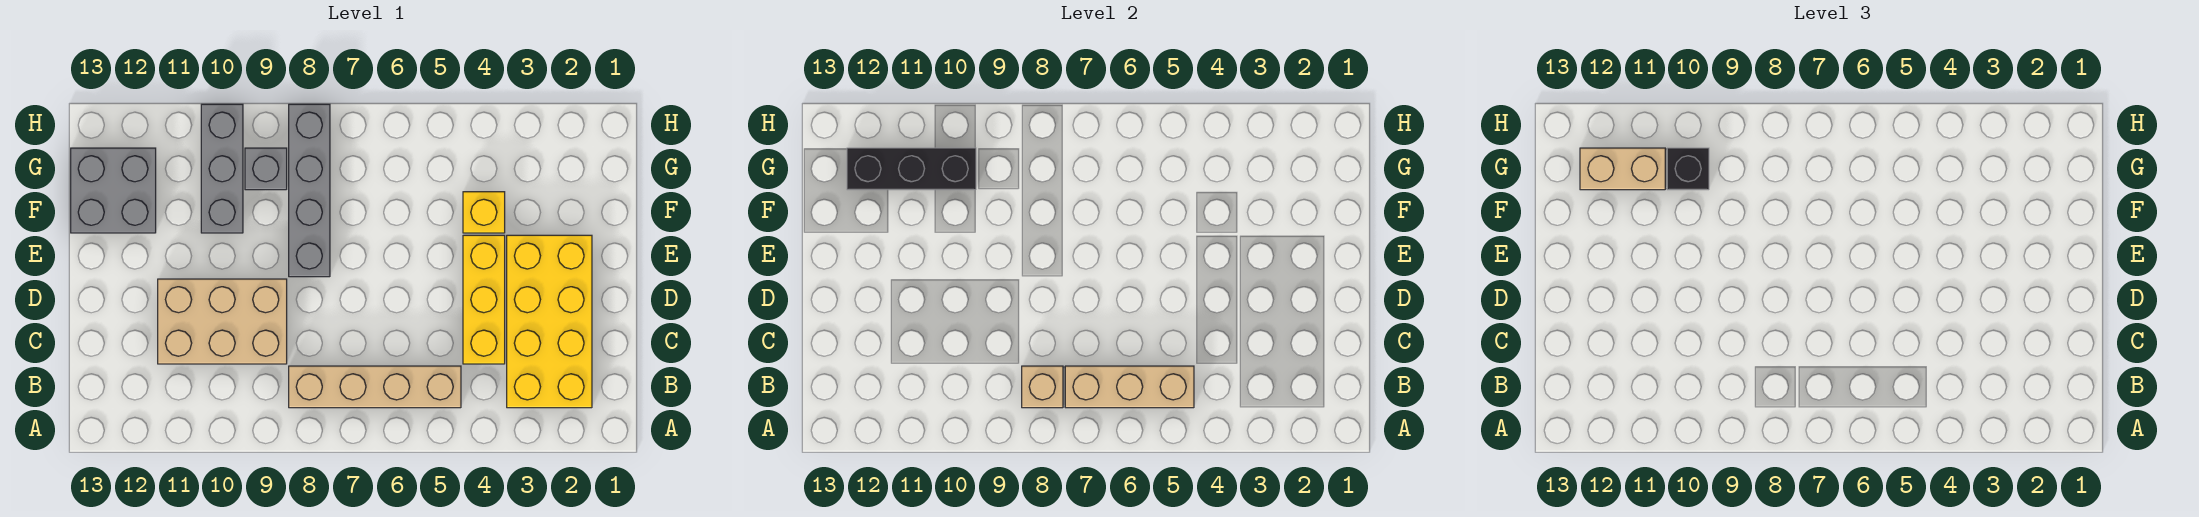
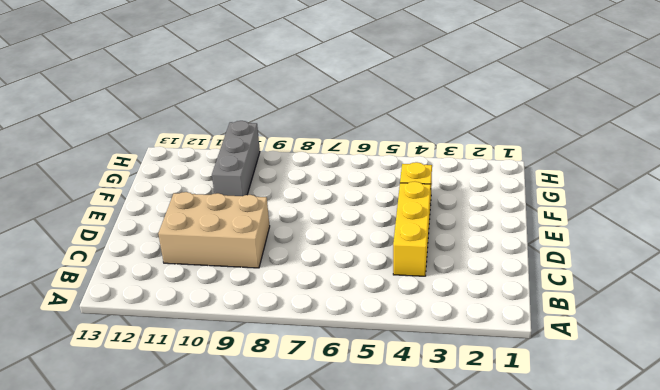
none -> yellow brick B2:E3 level 1
none -> tan brick B5:B8 level 1
none -> grey brick E8:H8 level 1

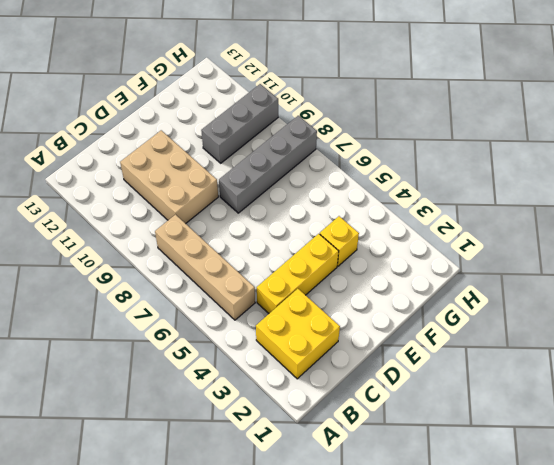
yellow brick B2:C3 level 1 -> yellow brick B2:E3 level 1
none -> grey brick F12:G13 level 1
none -> grey brick G9 level 1
none -> tan brick B5:B7 level 2

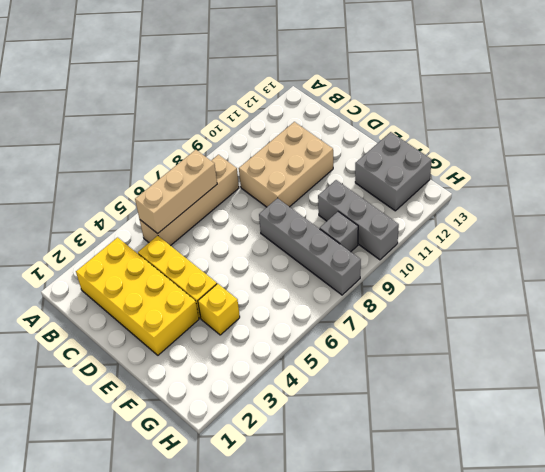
none -> tan brick B8 level 2
none -> black brick G10:G12 level 2
none -> black brick G10 level 3

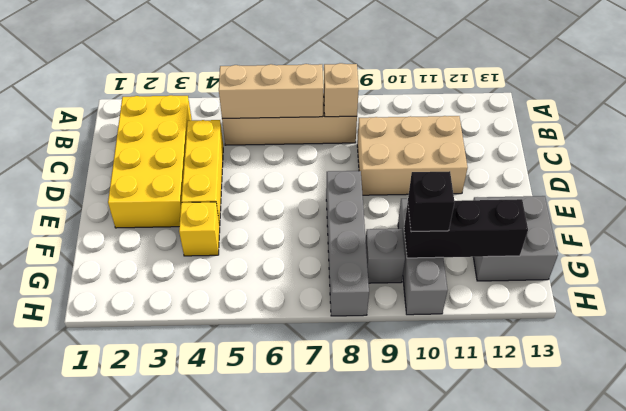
none -> tan brick G11:G12 level 3

